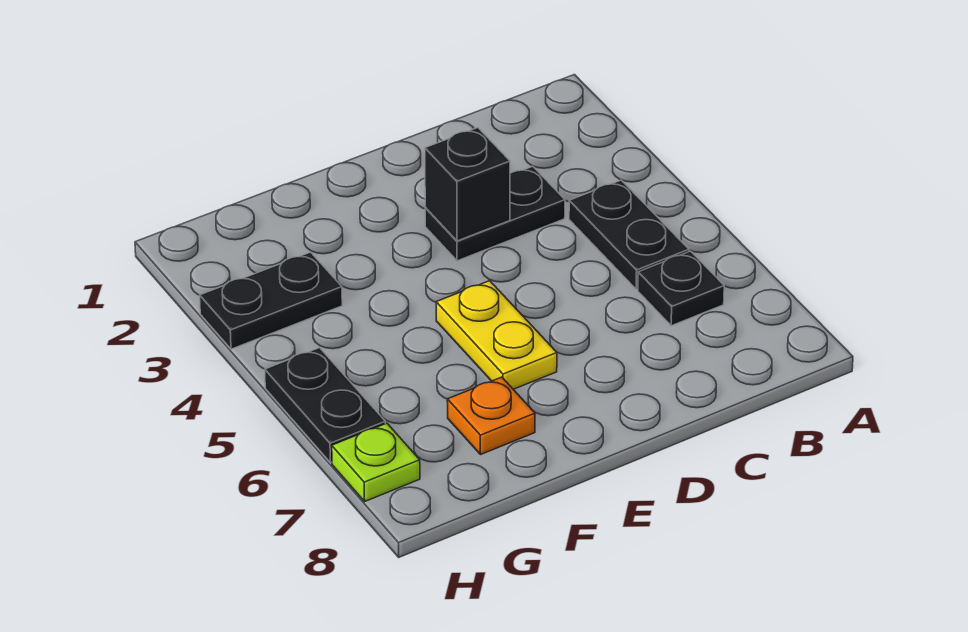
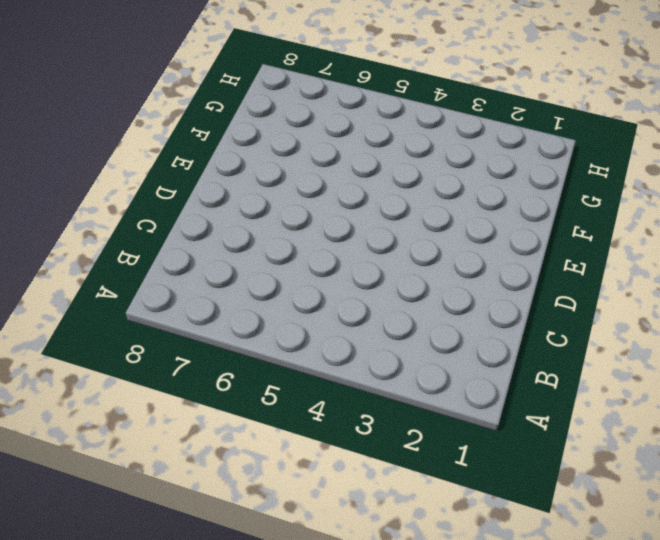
none -> black plate B4:B5 level 1
none -> black plate B6 level 1

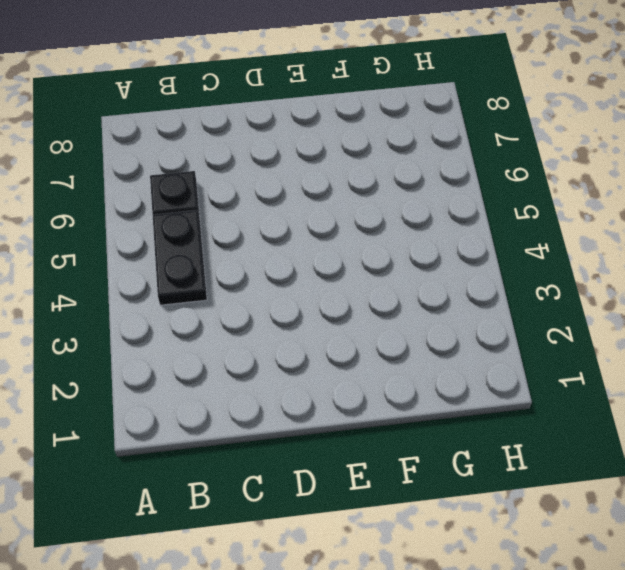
none -> black plate C3:D3 level 1
none -> yellow plate E5:E6 level 1

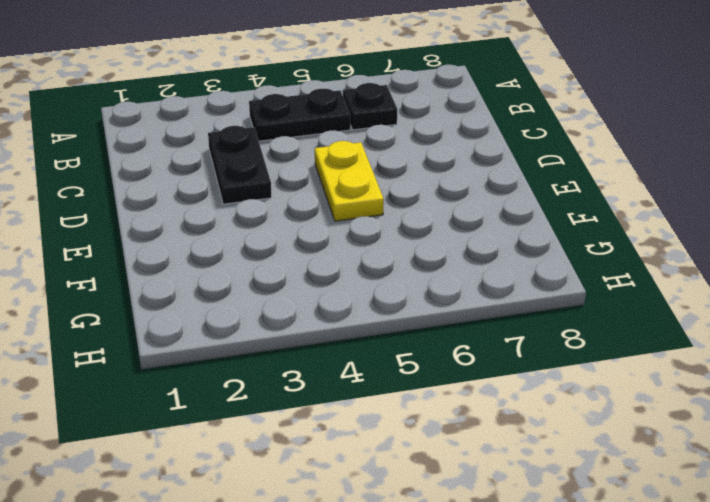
yellow plate D5:E5 level 1 -> yellow plate E5:E6 level 1
none -> orange plate F7 level 1
none -> black plate G3:H3 level 1

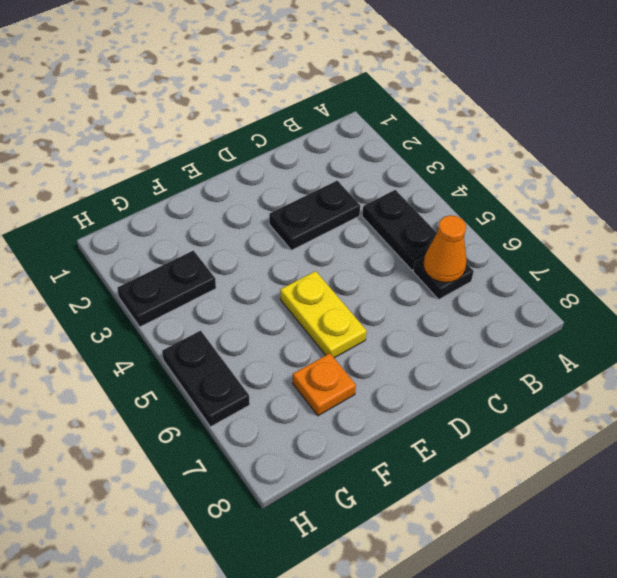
orange cone B6 level 2 -> none
none -> lime plate H7 level 1
none -> black brick D3 level 2

